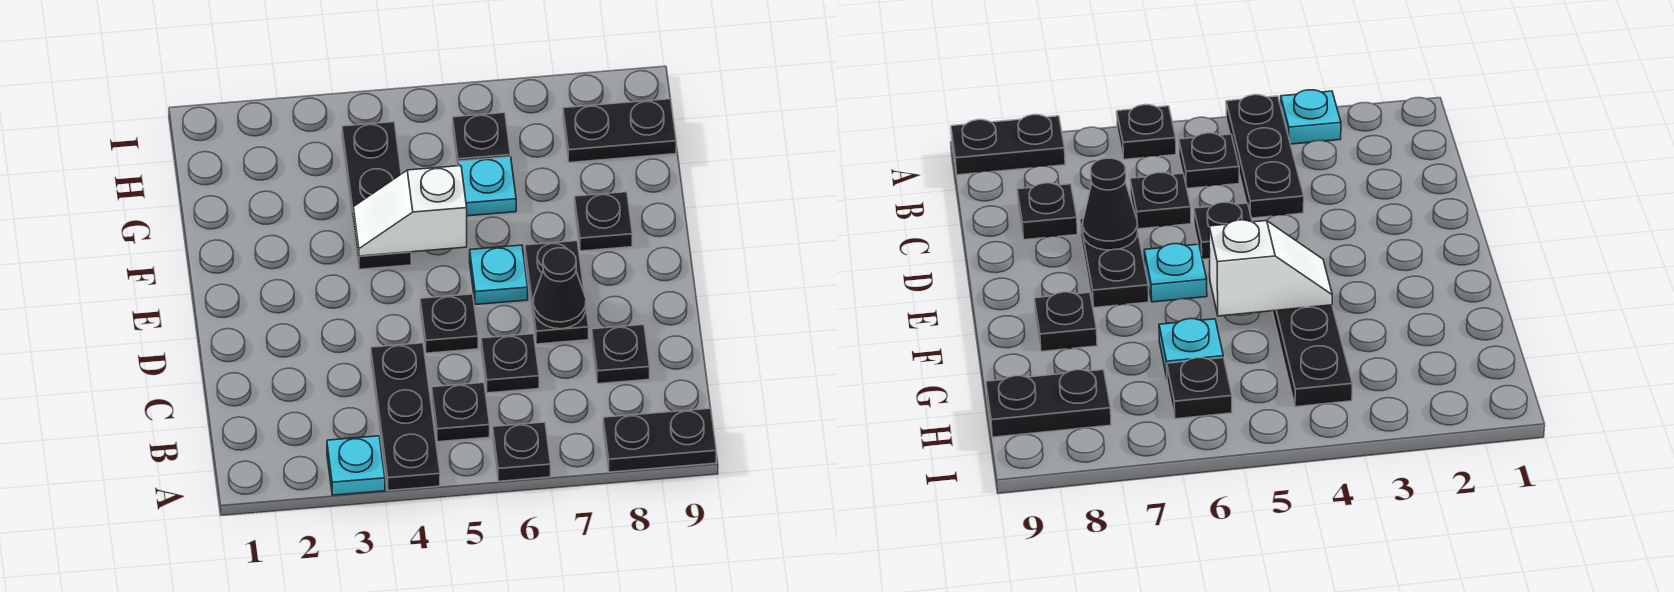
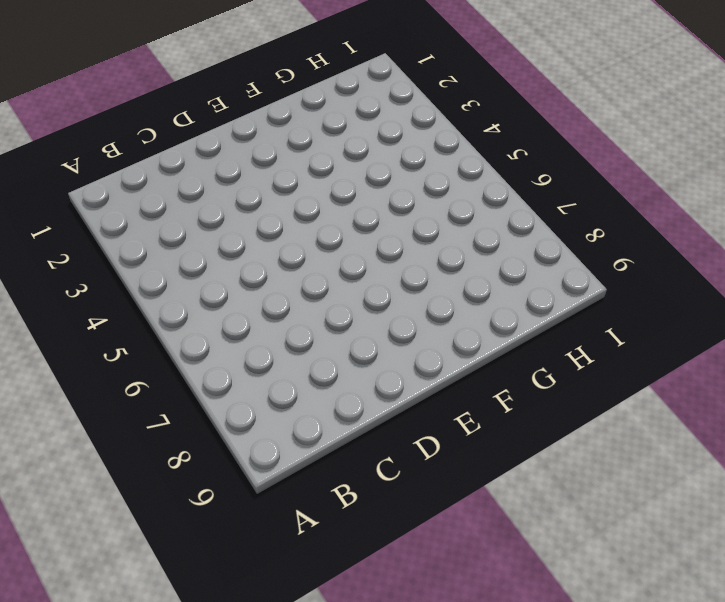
none -> cyan plate A3 level 1
none -> black plate A4:C4 level 1
none -> black plate A6 level 1

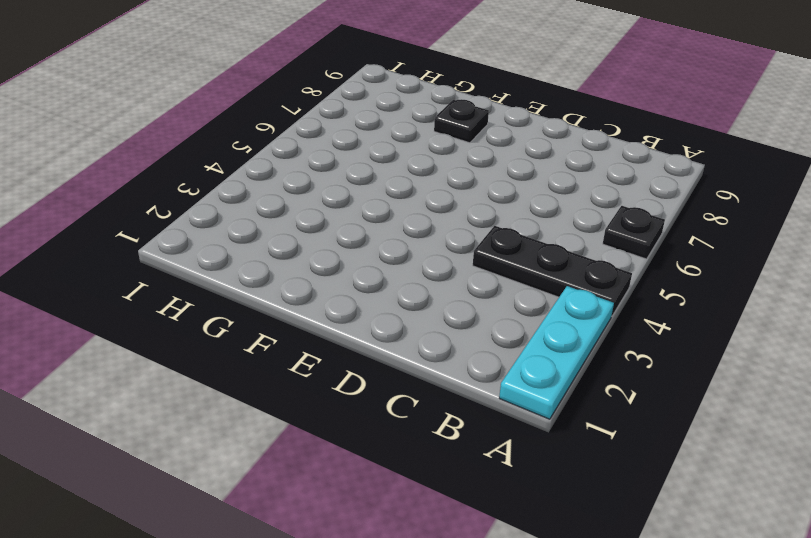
cyan plate A1:A3 level 1 -> cyan plate A3 level 1
none -> black plate A8:A9 level 1
none -> black plate B5 level 1
none -> black plate C6 level 1

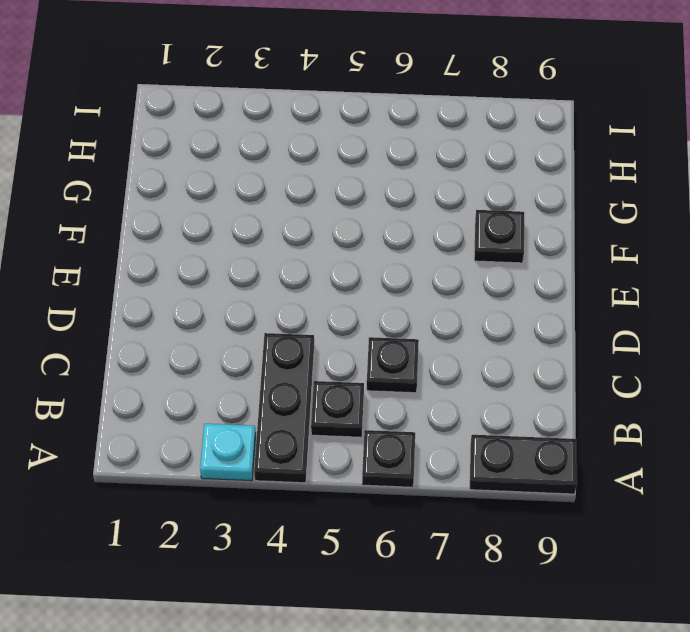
none -> black plate C8 level 1
none -> black plate D5 level 1
none -> black plate D7:E7 level 1

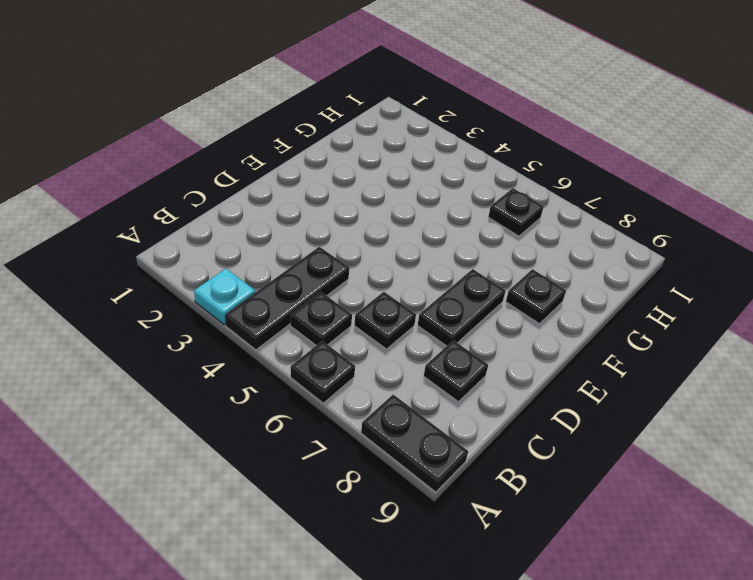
none -> black plate D5 level 1
none -> cyan plate E6 level 1
none -> black plate F4:H4 level 1

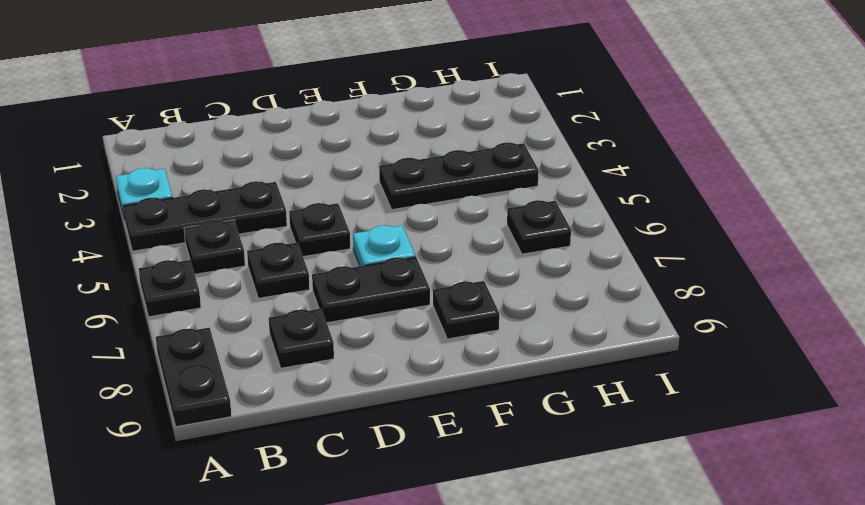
none -> cyan plate G6 level 1
none -> black plate H8:H9 level 1
none -> black cone D7 level 2

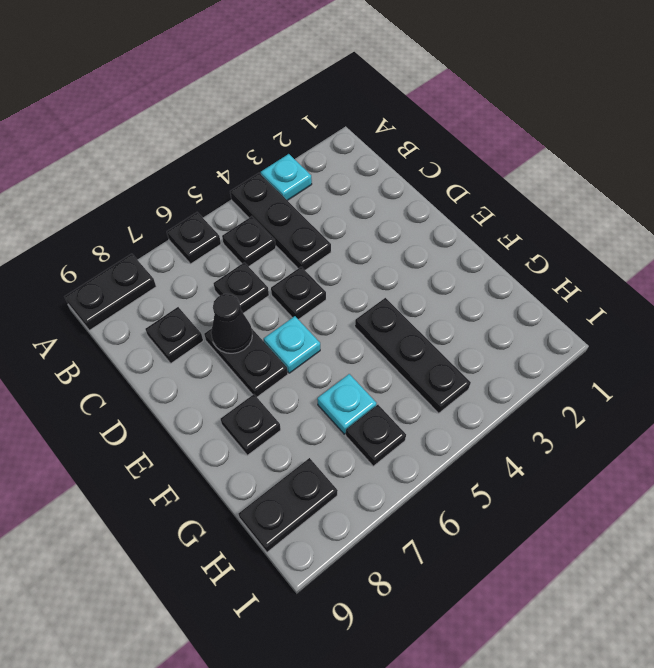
none -> white slope F4:F5 level 2 top 5

